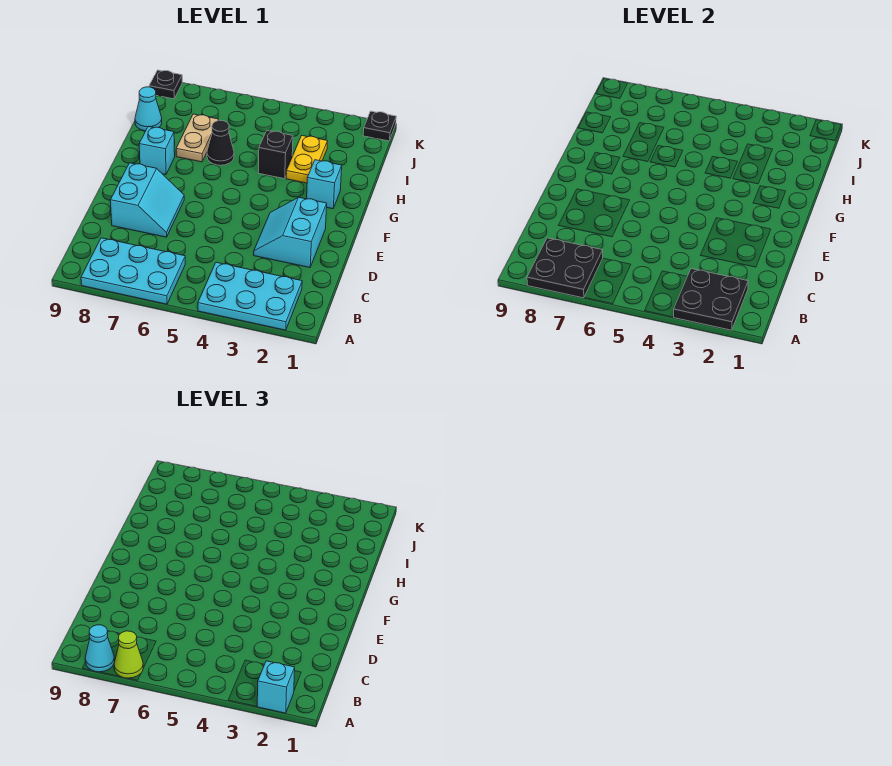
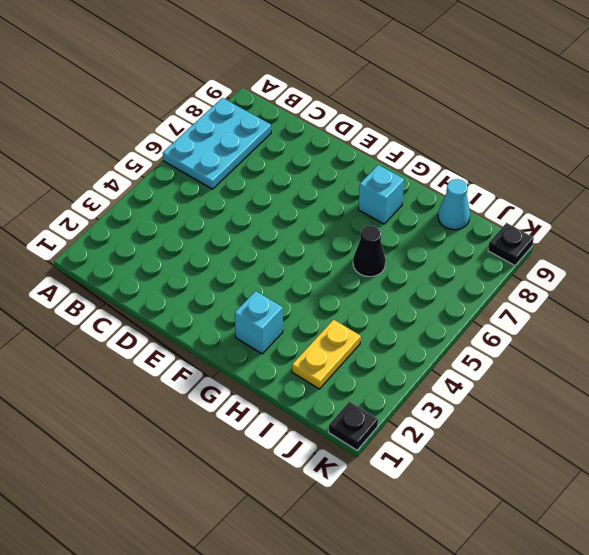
yellow plate I2:I3 level 1 -> yellow plate H3:I3 level 1
none -> cyan plate A2:B4 level 1
none -> cyan slope D2:E3 level 1 top 2
none -> cyan slope D7:E8 level 1 top 8

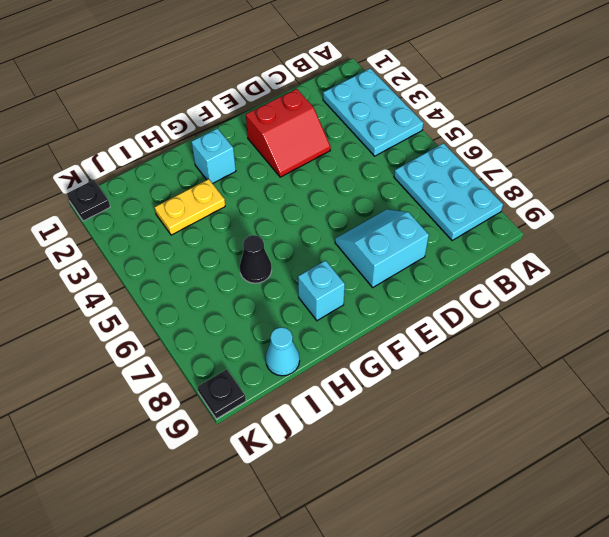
red slope D2:E3 level 1 top 2 -> cyan slope D2:E3 level 1 top 2
none -> black brick H4 level 1
none -> tan plate H7:I7 level 1
none -> black plate A2:B3 level 2

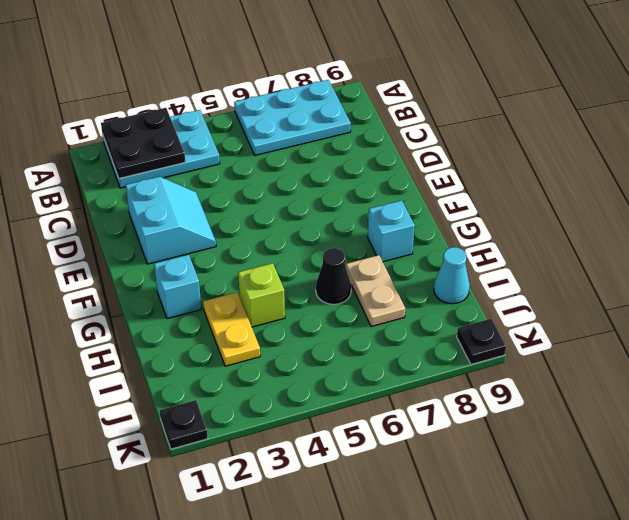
lime brick H4 level 1 -> black brick H4 level 1
none -> cyan slope D7:E8 level 1 top 8
none -> black plate A7:B8 level 2
none -> cyan brick A2 level 3

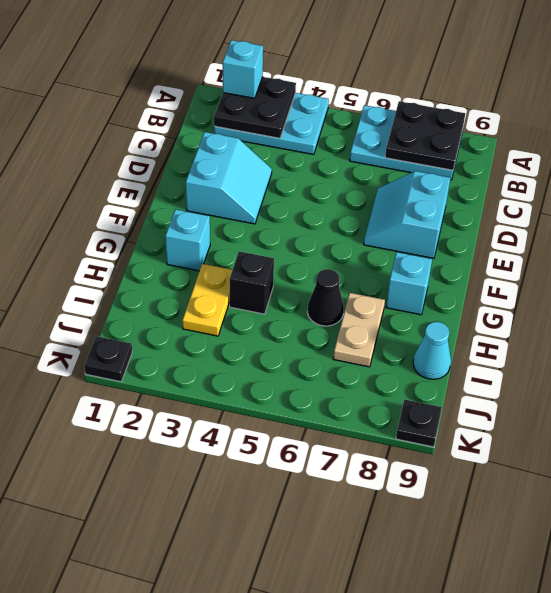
none -> lime cone A7 level 3
none -> cyan cone A8 level 3

